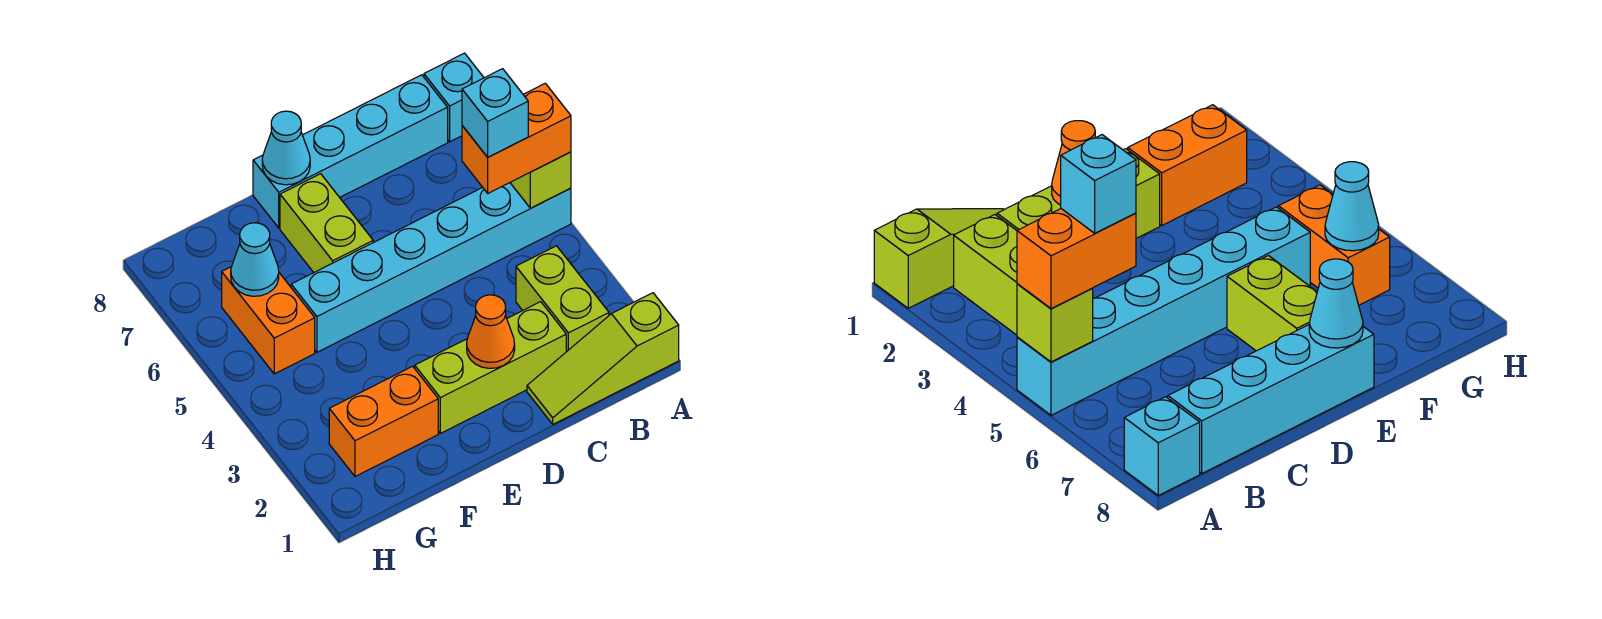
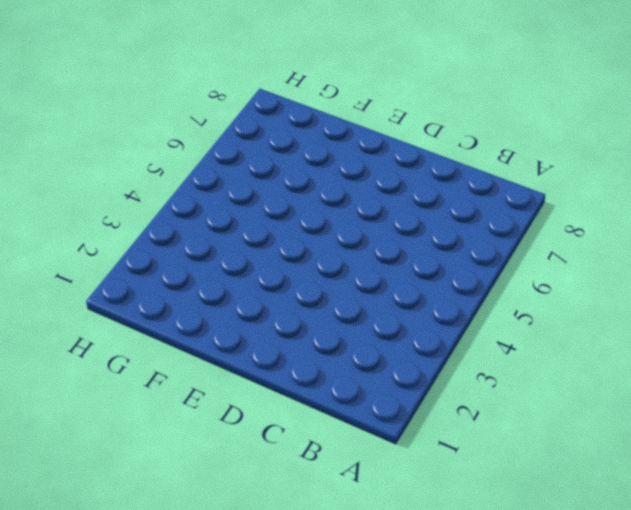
none -> lime slope A1:C1 level 1 top A
none -> cyan brick A5:F5 level 1
none -> cyan brick A8 level 1

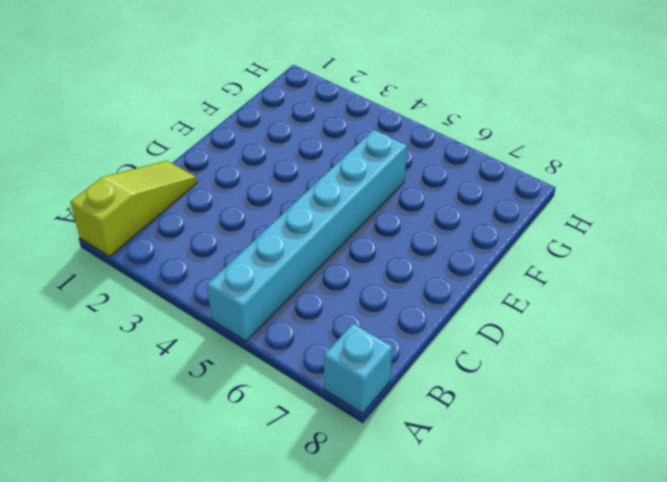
none -> lime brick B2:B3 level 1
none -> cyan brick B8:E8 level 1
none -> lime brick C2:E2 level 1

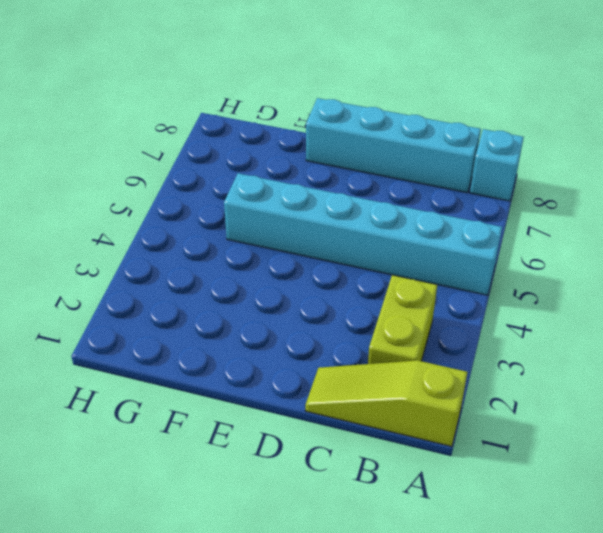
none -> lime brick C2:E2 level 1
none -> lime brick E6:E7 level 1
none -> orange brick F2:G2 level 1

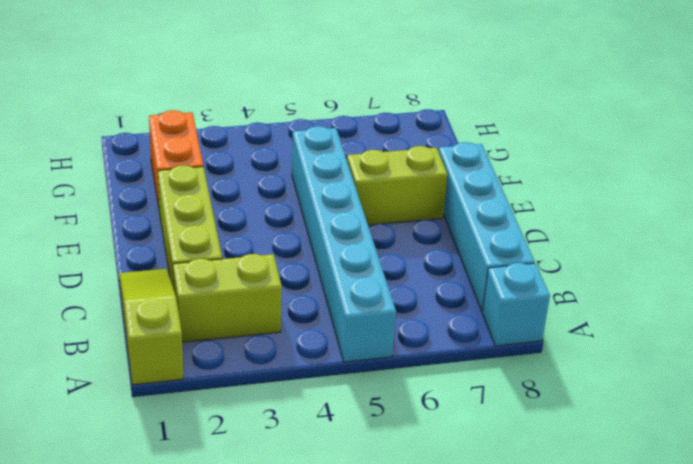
none -> orange brick G5:G6 level 1
none -> lime brick A5 level 2
none -> orange cone D2 level 2

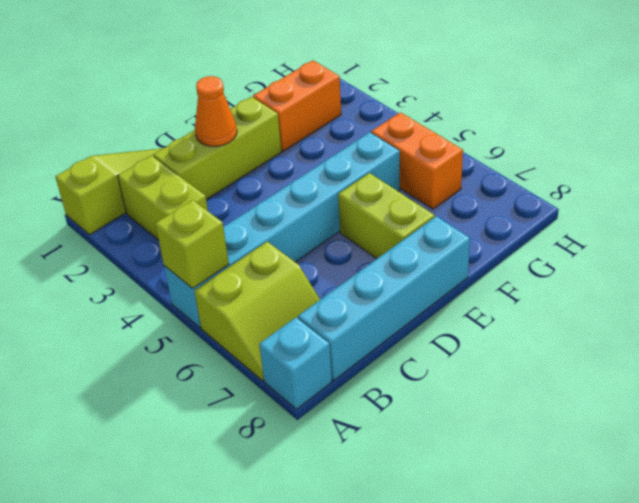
lime slope A6:B7 level 1 top 6 -> none
none -> cyan cone E8 level 2
none -> cyan cone G6 level 2
none -> orange brick A5:B5 level 3

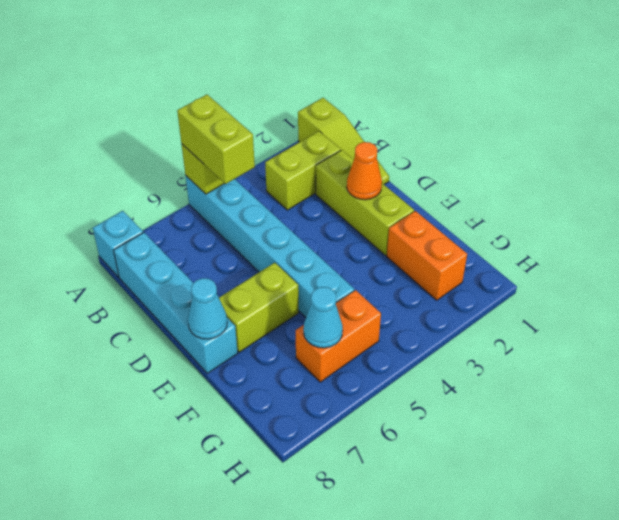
lime brick A5:B5 level 3 -> orange brick A5:B5 level 3
none -> cyan brick B5 level 4

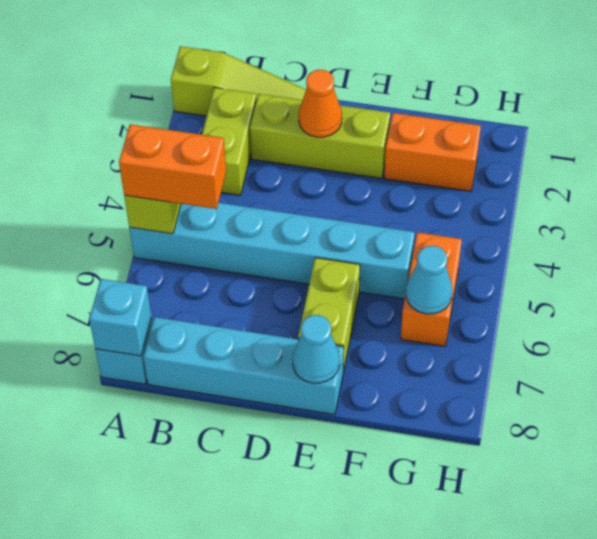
cyan brick A8 level 2 -> cyan brick B5 level 4

